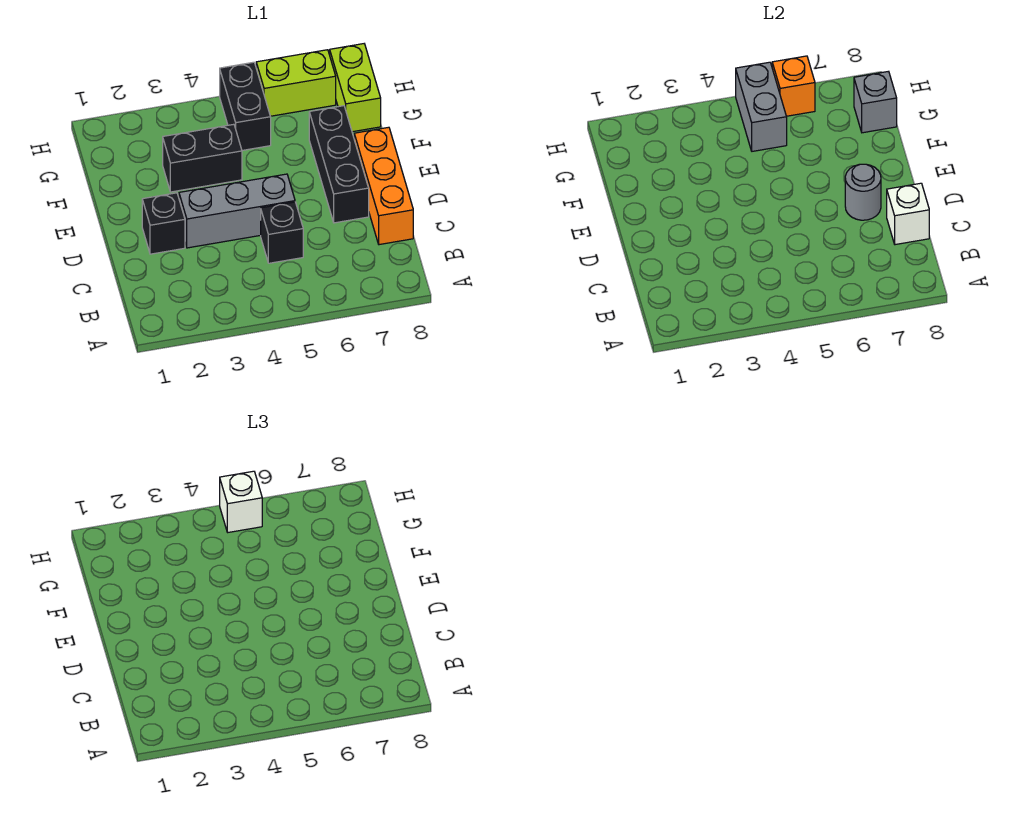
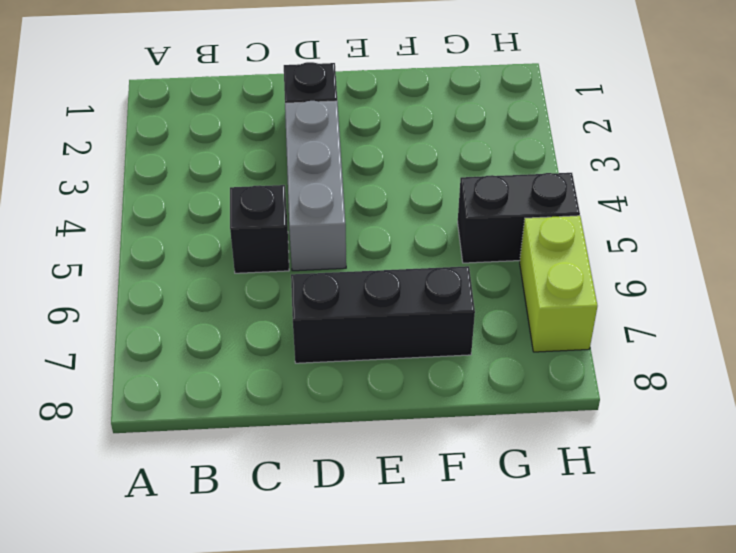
none -> orange brick C8:E8 level 1
none -> black brick F3:F4 level 1
none -> lime brick G8:H8 level 1

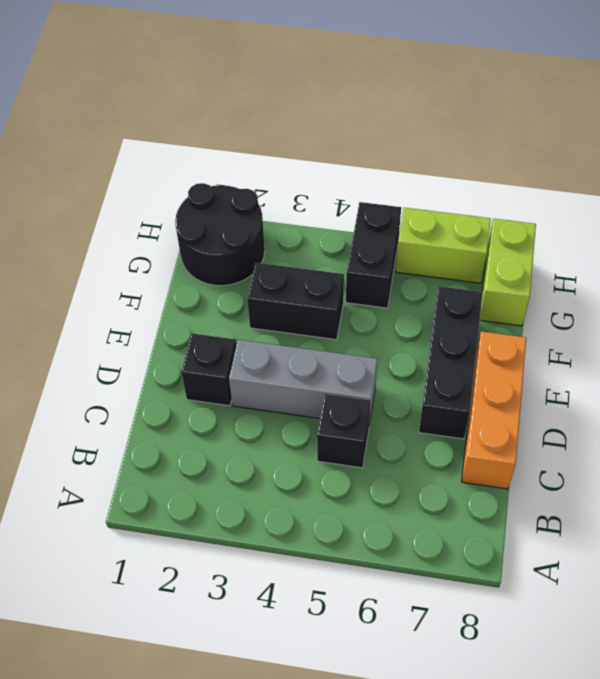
black round brick G1:H2 level 1 -> none
none -> white brick C8 level 2
none -> grey round brick D7 level 2
none -> grey brick G5:H5 level 2

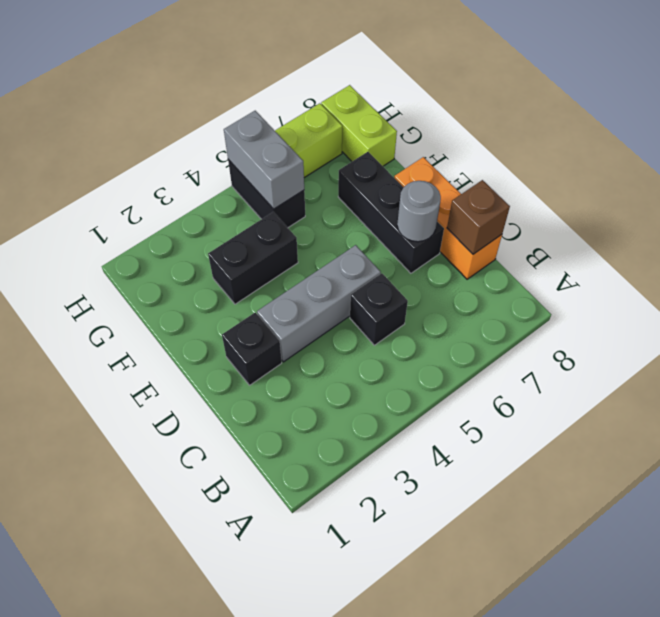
brown brick C8 level 2 -> white brick C8 level 2
none -> grey brick G8 level 2
none -> orange brick H6 level 2
none -> white brick H5 level 3

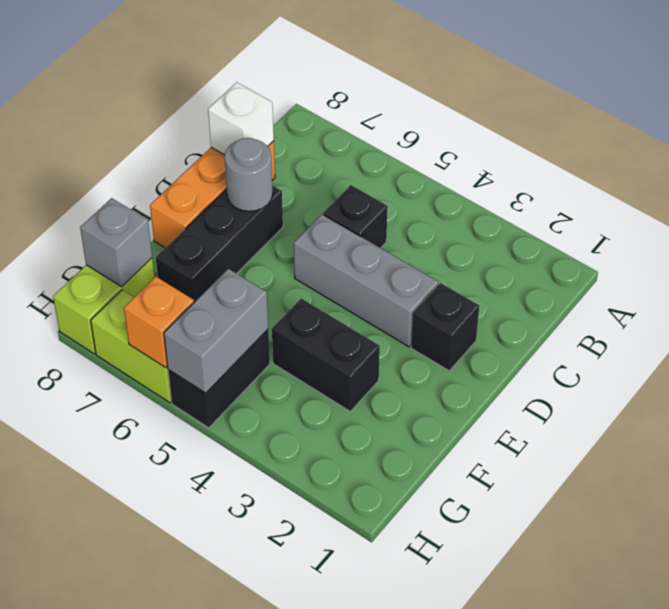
none -> white brick H5 level 3

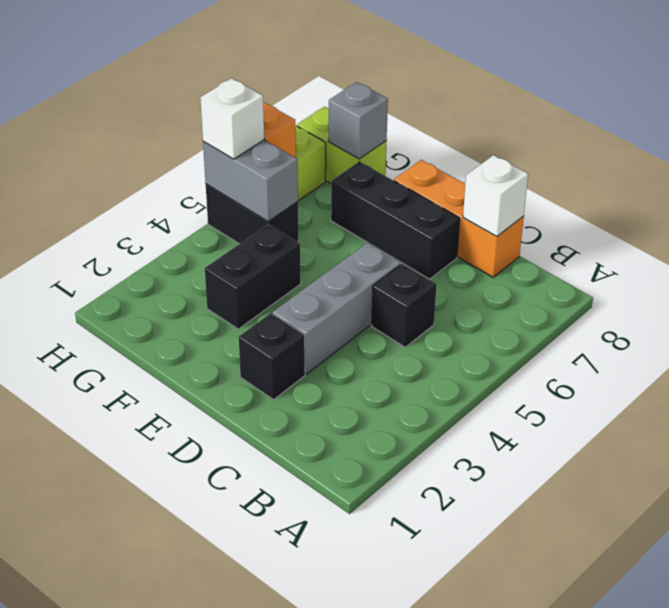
none -> grey round brick D7 level 2

